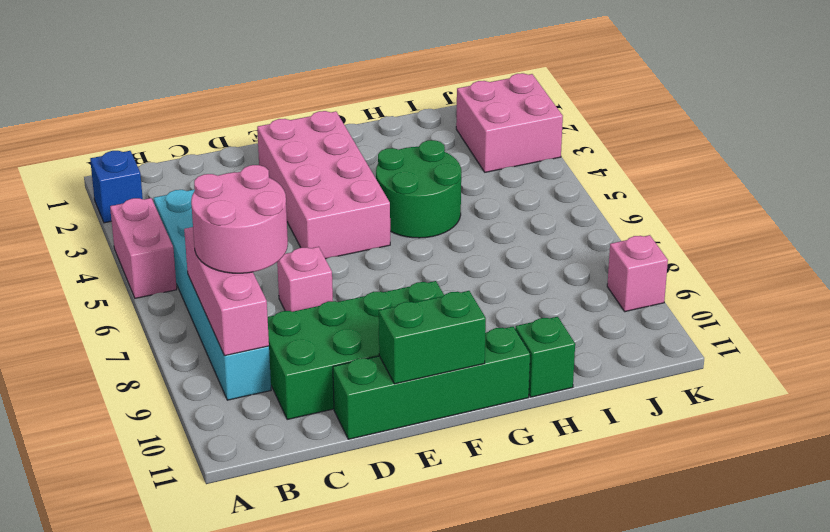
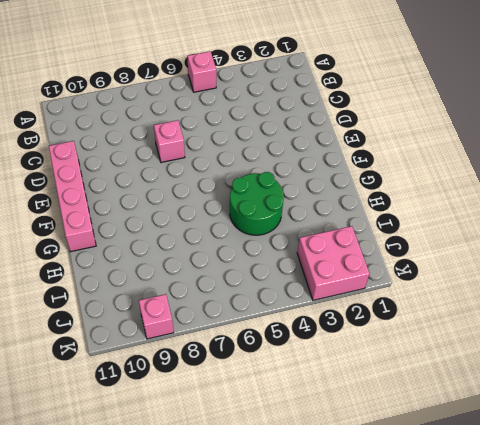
pink brick A5 level 1 -> pink brick A4:A5 level 1
pink brick D11:G11 level 1 -> green brick D11:G11 level 1
none -> blue brick A2 level 1
none -> cyan brick B4:B9 level 1
none -> green brick C9:F10 level 1

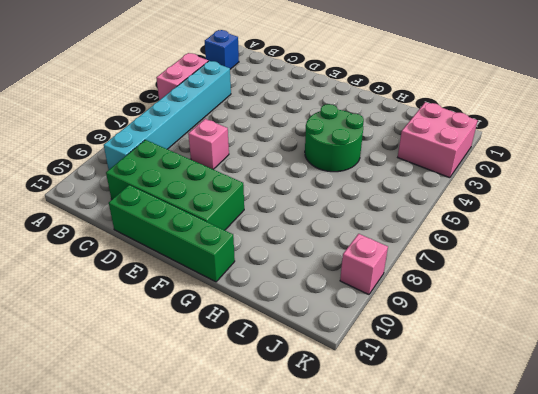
none -> pink brick E2:F5 level 1
none -> green brick H11 level 1
none -> pink brick B7:B9 level 2

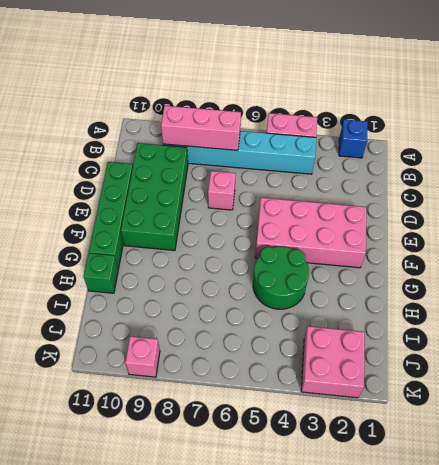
none -> green brick E11:F11 level 2
none -> pink round brick B7:C8 level 3

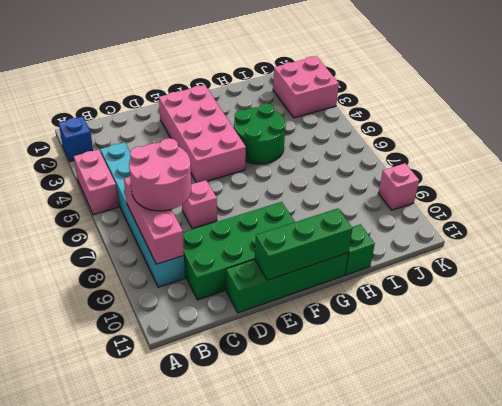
green brick E11:G11 level 2 -> green brick E11:F11 level 2

